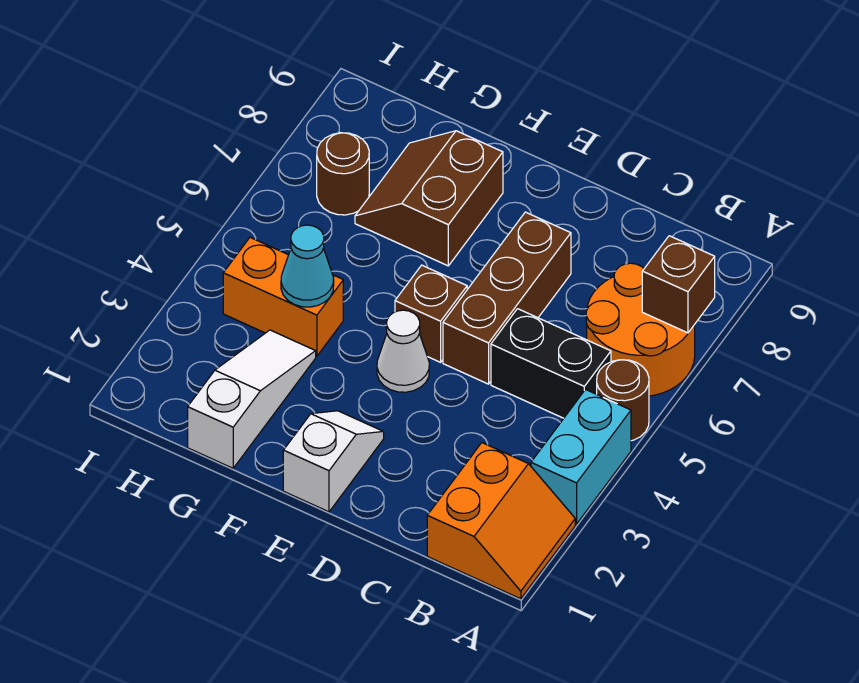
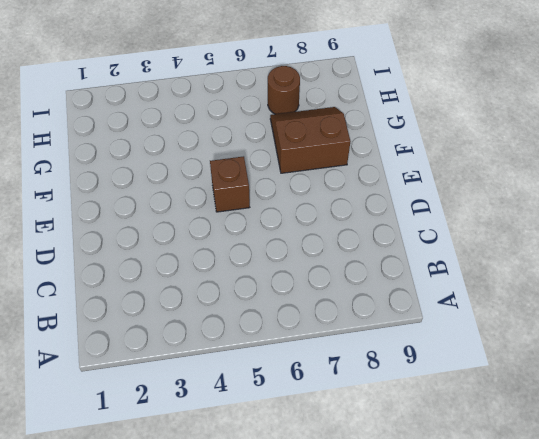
none -> orange slope A1:B2 level 1 top B
none -> cyan brick A3:A4 level 1
none -> brown round brick A5 level 1

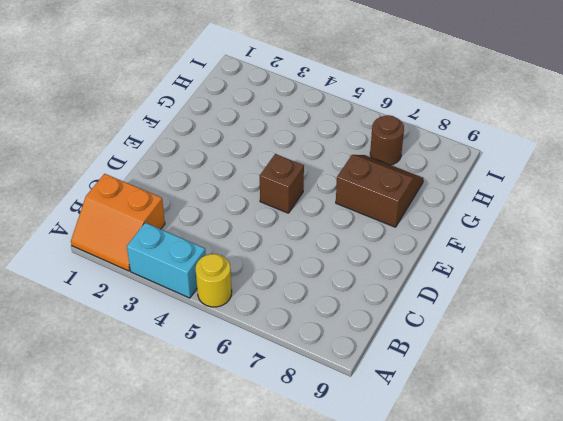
yellow round brick A5 level 1 -> brown round brick A5 level 1
none -> orange round brick A6:B7 level 1
none -> black brick B5:C5 level 1
none -> brown brick D5:D7 level 1

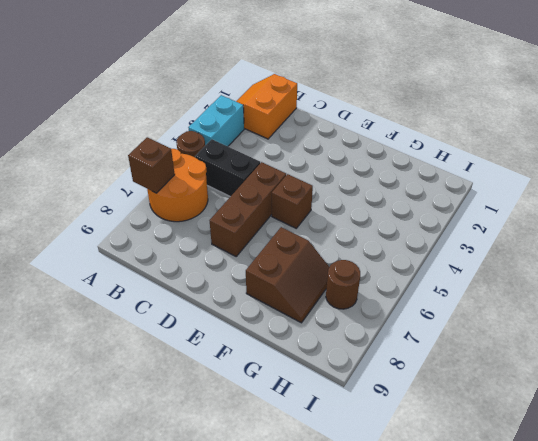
none -> white slope E1:E2 level 1 top 1
none -> white cone E4 level 1
none -> white slope G1:G3 level 1 top 1

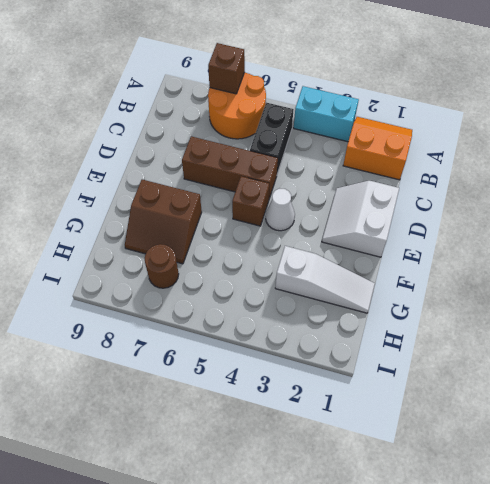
white slope D1:E2 level 1 top 1 -> white slope E1:E2 level 1 top 1
white slope G1:G3 level 1 top 3 -> white slope G1:G3 level 1 top 1
none -> brown round brick A5 level 1
none -> orange brick G4:H4 level 1
none -> cyan cone G4 level 2

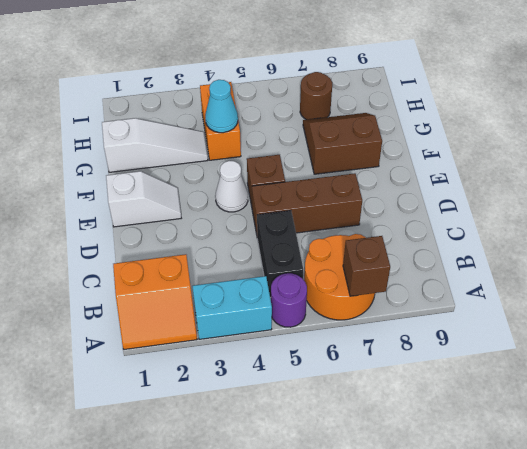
purple round brick A5 level 1 -> brown round brick A5 level 1

